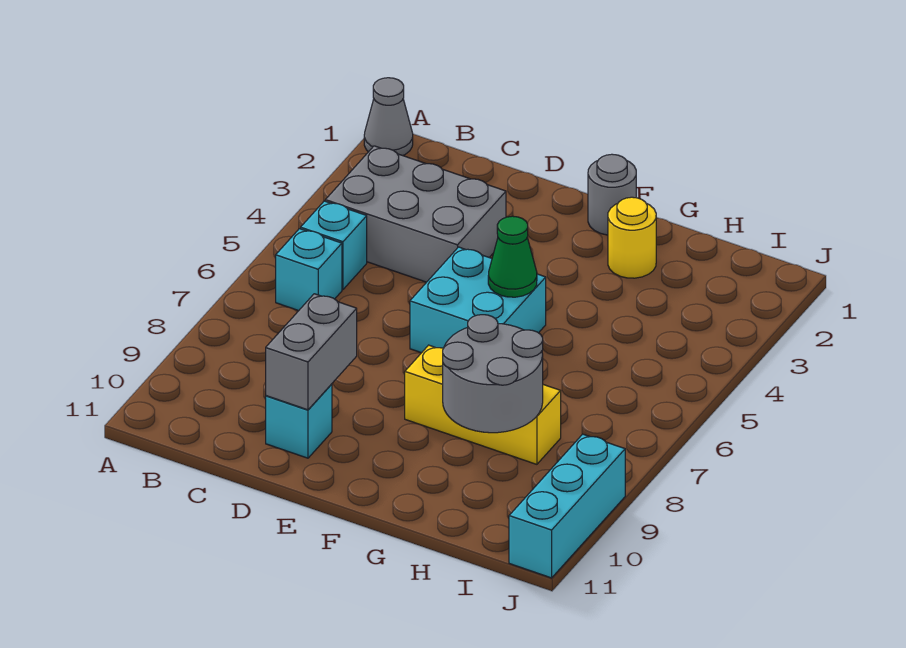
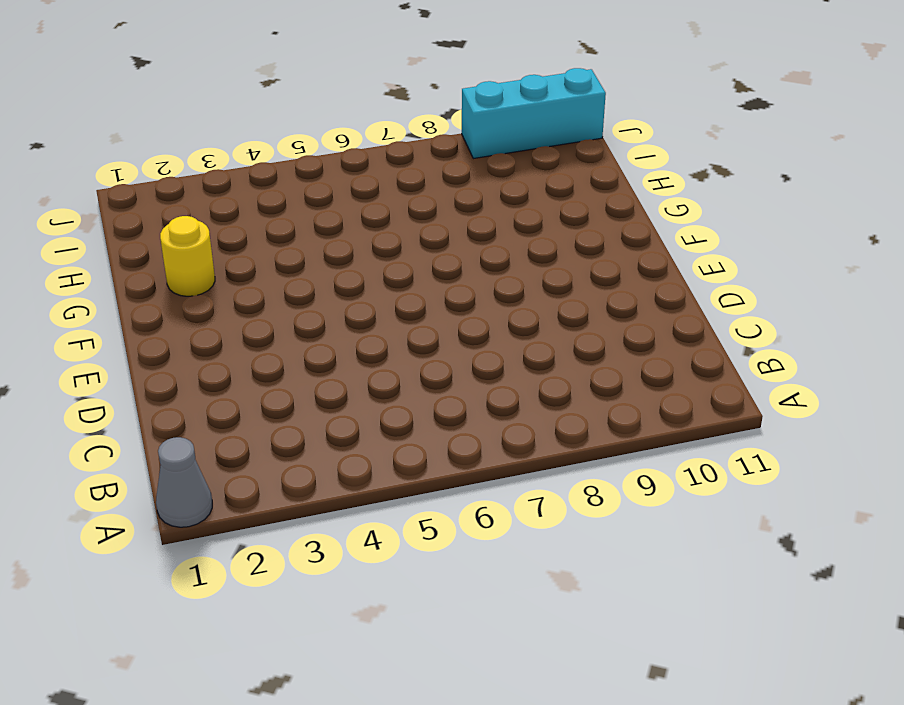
none -> grey brick B3:D4 level 1
none -> cyan brick B5 level 1
none -> cyan brick B6 level 1

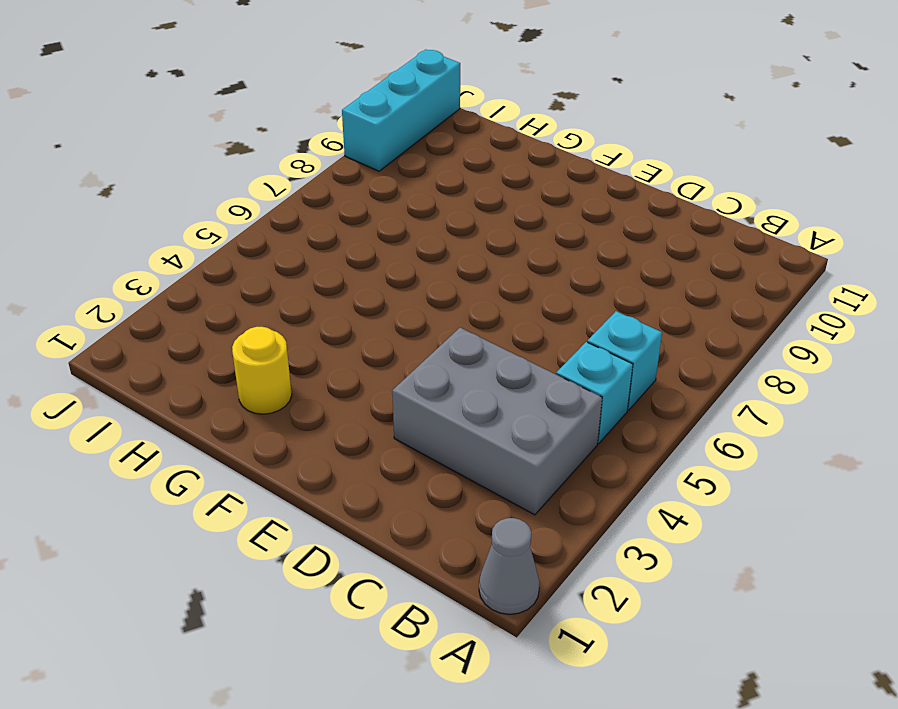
none -> cyan brick D10 level 1
none -> cyan brick E5:F6 level 1
none -> grey round brick F1 level 1

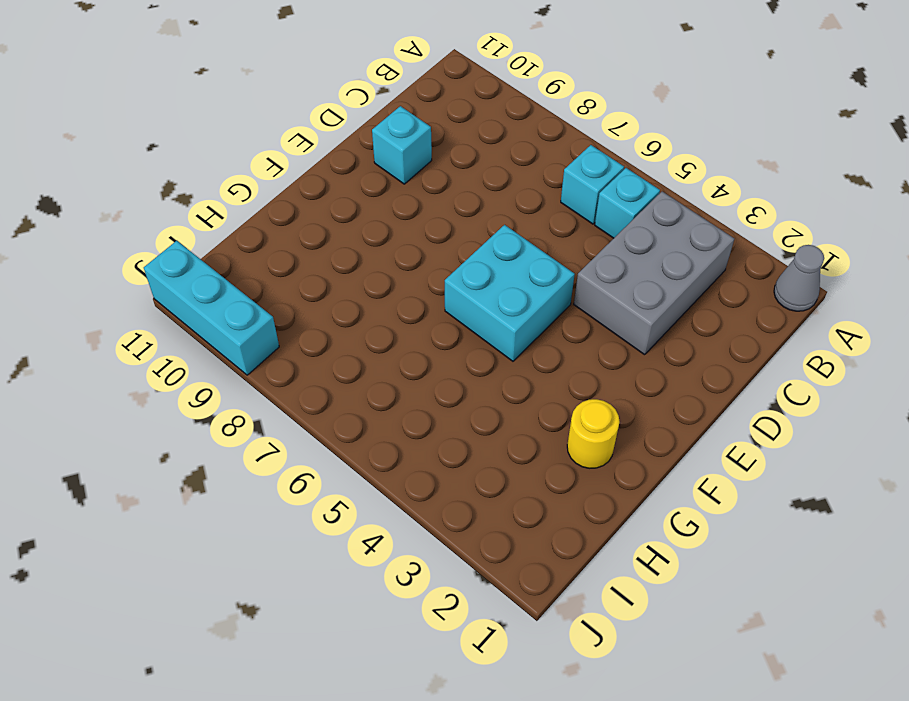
none -> grey round brick F1 level 1
none -> yellow brick F8:H8 level 1
none -> grey brick D9:D10 level 2

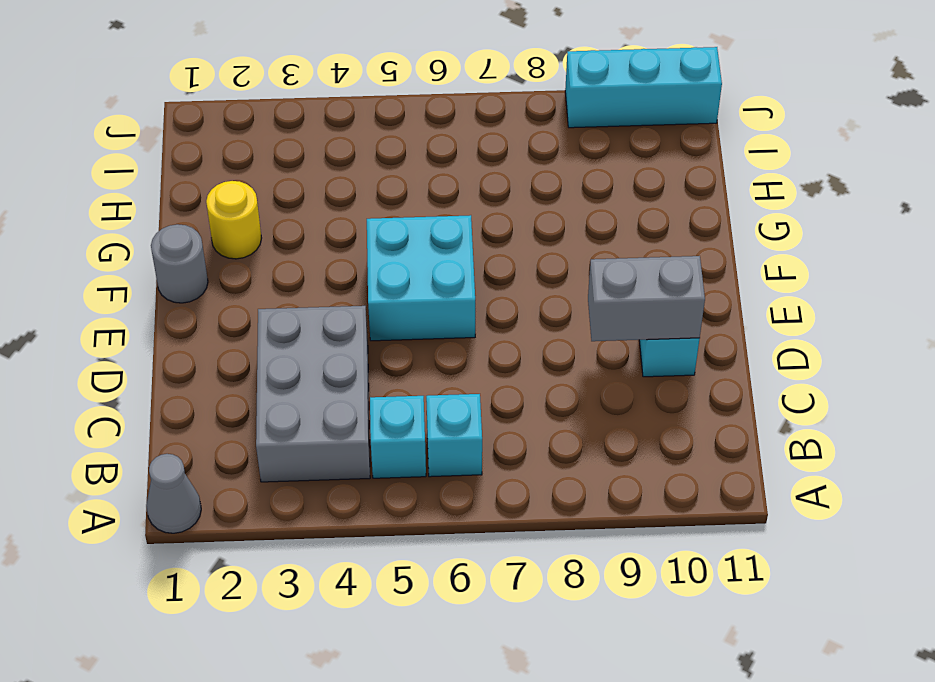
none -> yellow brick F8:H8 level 1
none -> green cone F5 level 2
none -> grey round brick G8:H9 level 2

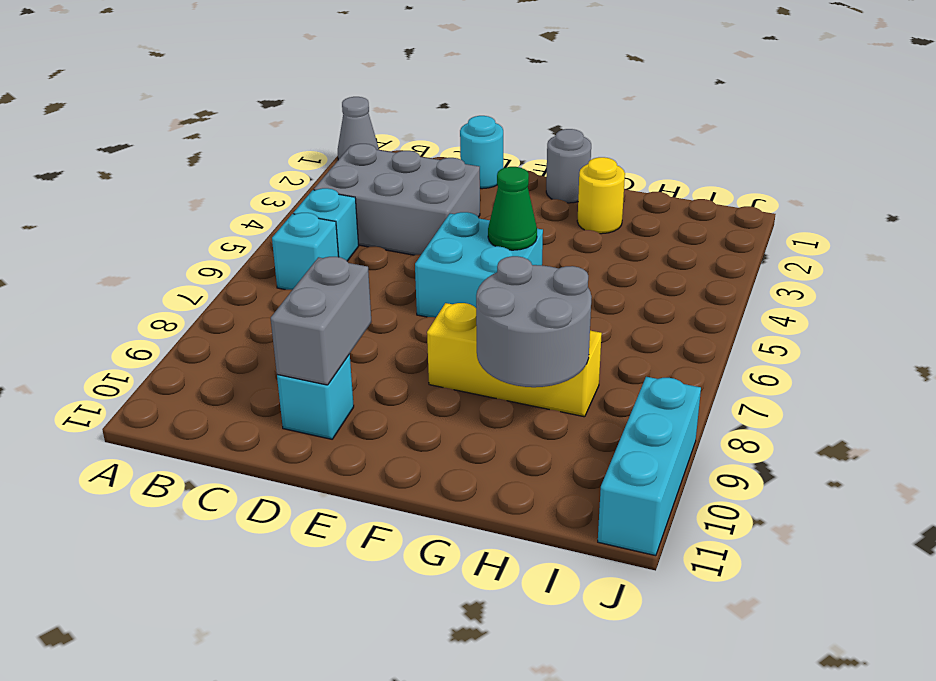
cyan round brick D1 level 1 -> none

